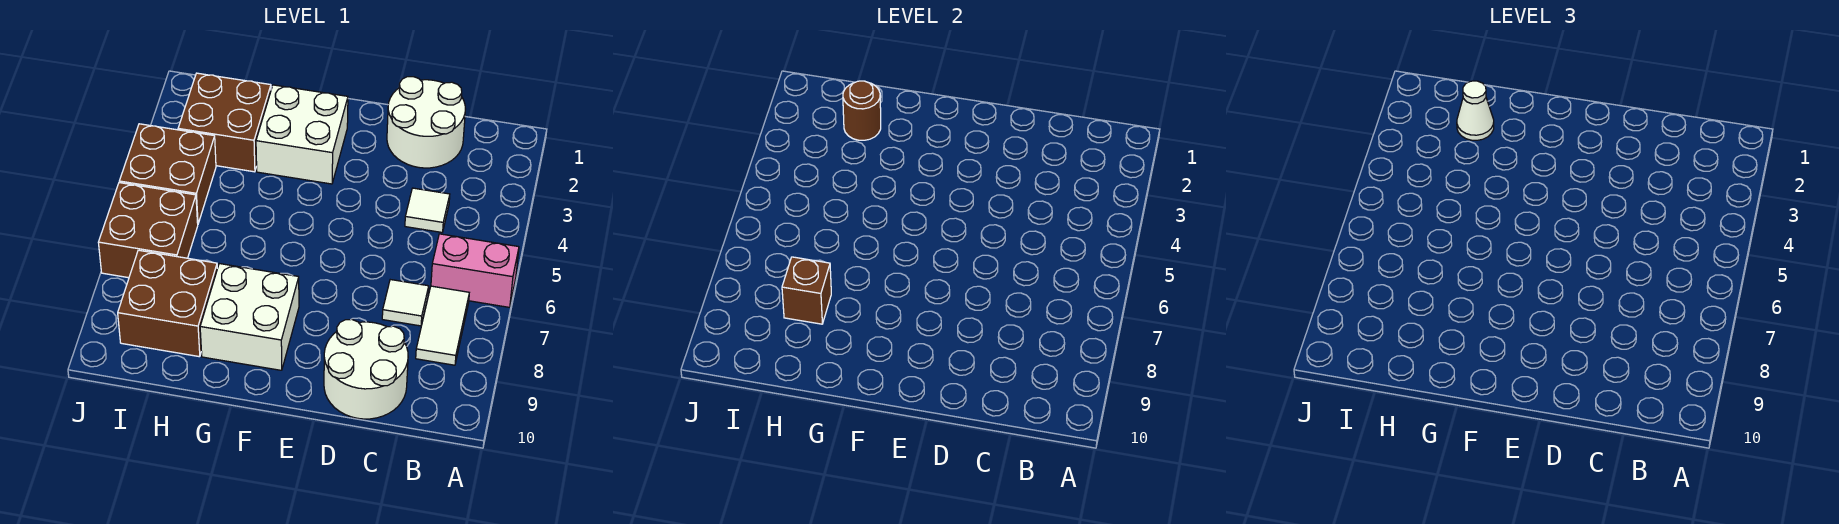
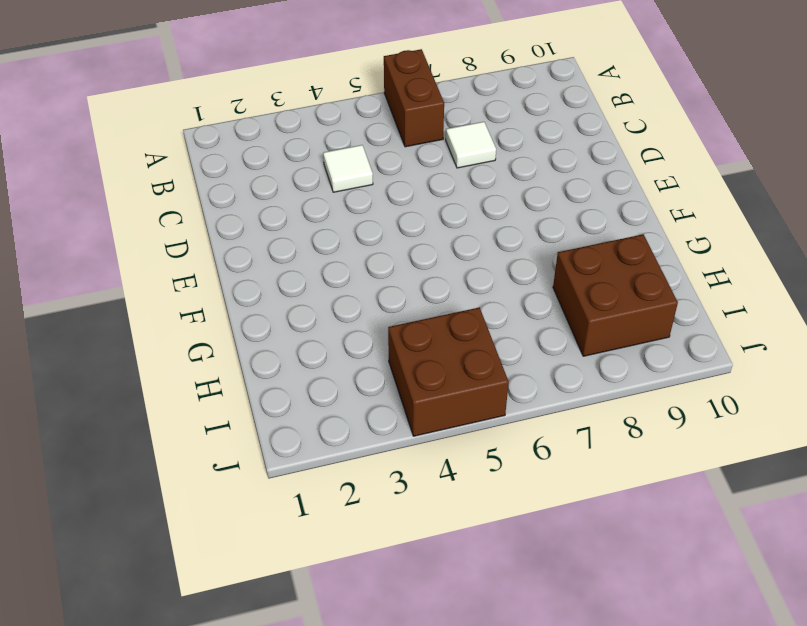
brown brick A6:B6 level 1 -> pink brick A6:B6 level 1
none -> white tile B7:B8 level 1
none -> white round brick C1:D2 level 1
none -> white round brick C9:D10 level 1

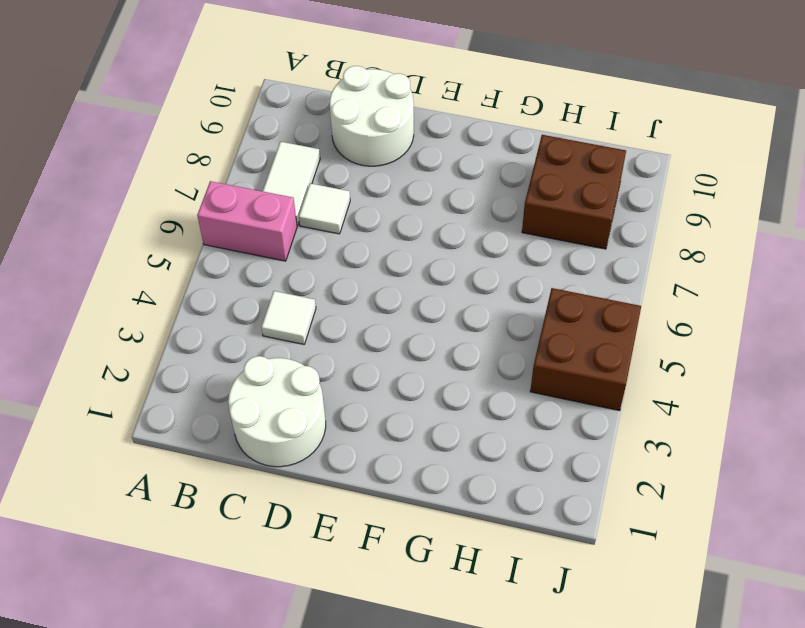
none -> white brick F2:G3 level 1
none -> white brick F8:G9 level 1
none -> brown brick H2:I3 level 1

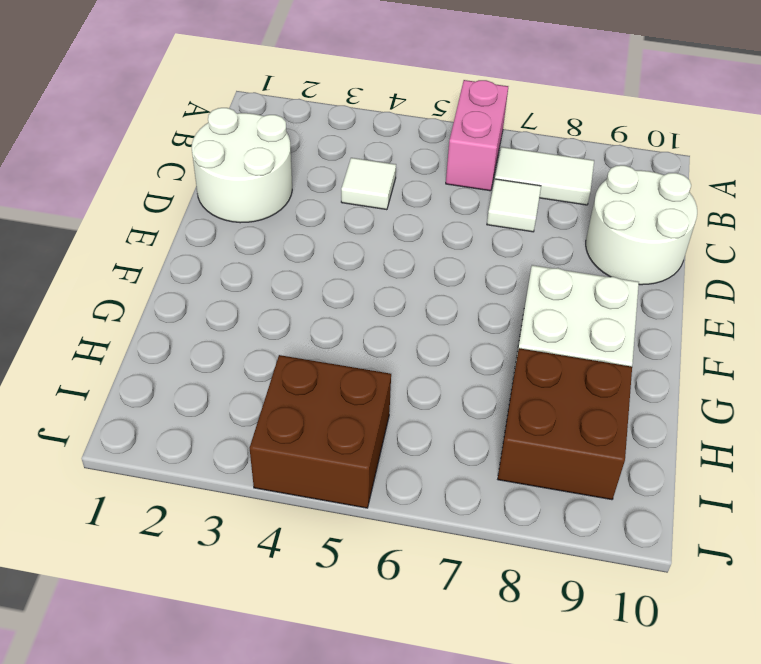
none -> white brick F2:G3 level 1
none -> brown brick H2:I3 level 1
none -> brown brick I6:J7 level 1

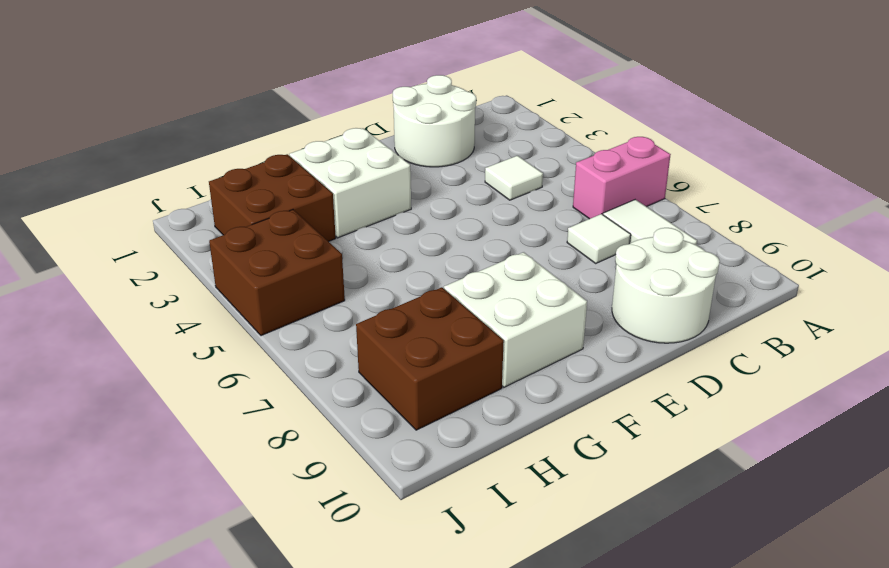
none -> brown brick I6:J7 level 1
none -> brown round brick H2 level 2
none -> brown brick H8 level 2

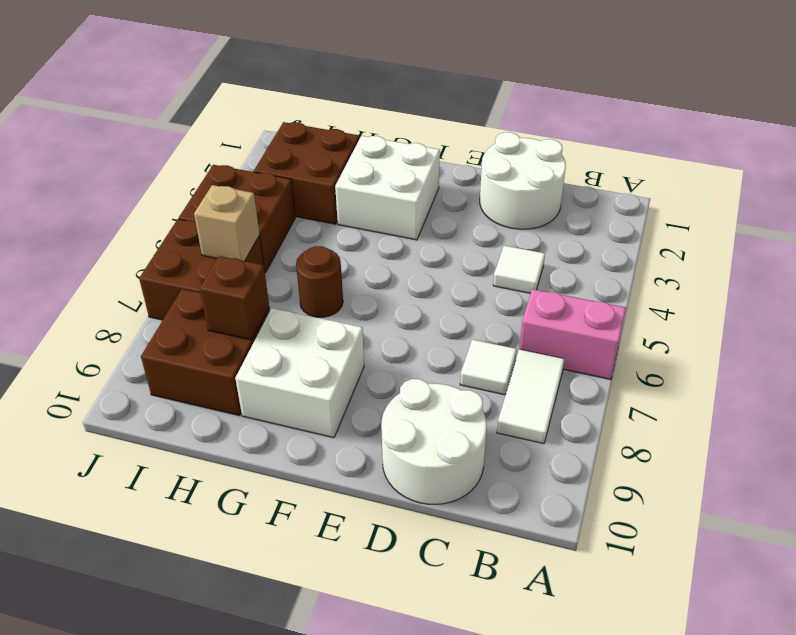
brown round brick G6 level 1 -> brown round brick H2 level 2
tan brick I6 level 2 -> none
none -> white cone H2 level 3

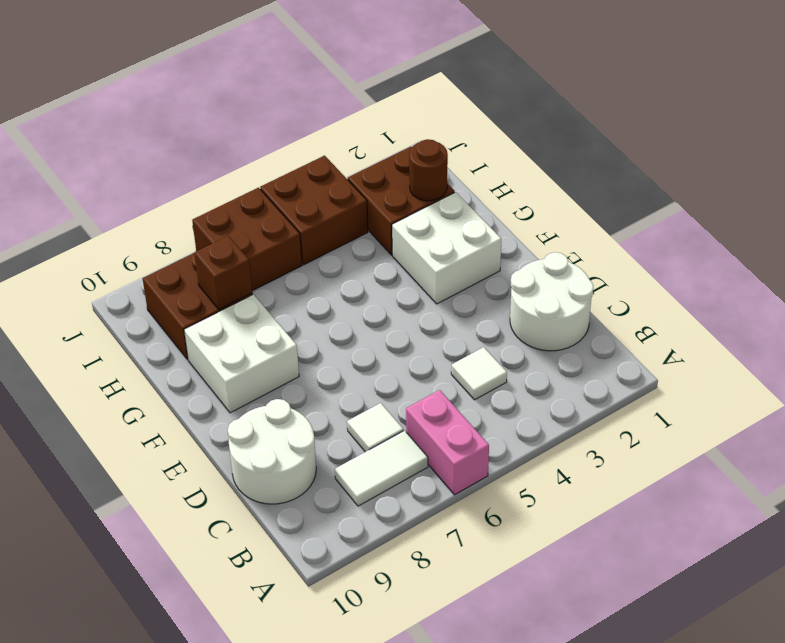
none -> white cone H2 level 3

